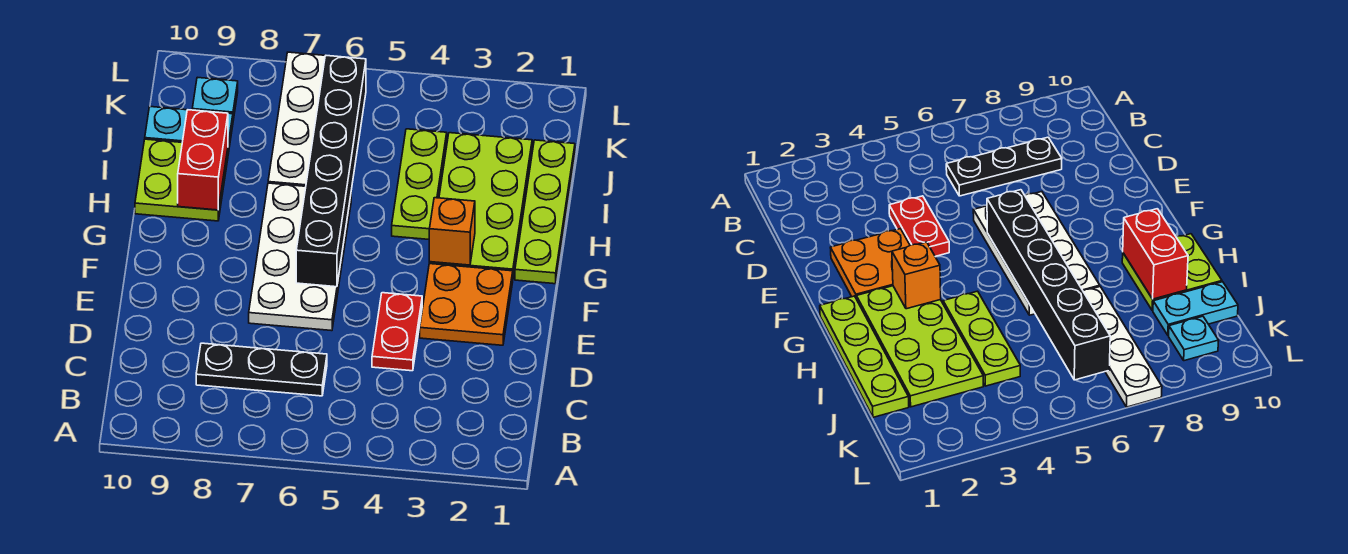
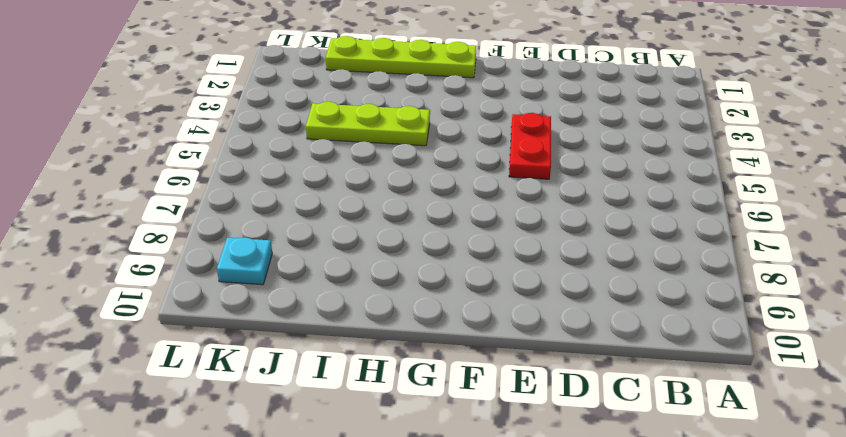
red plate E4:E5 level 1 -> red plate D4:E4 level 1
none -> black plate C6:C8 level 1
none -> orange plate E2:F3 level 1
none -> white plate E6:H7 level 1

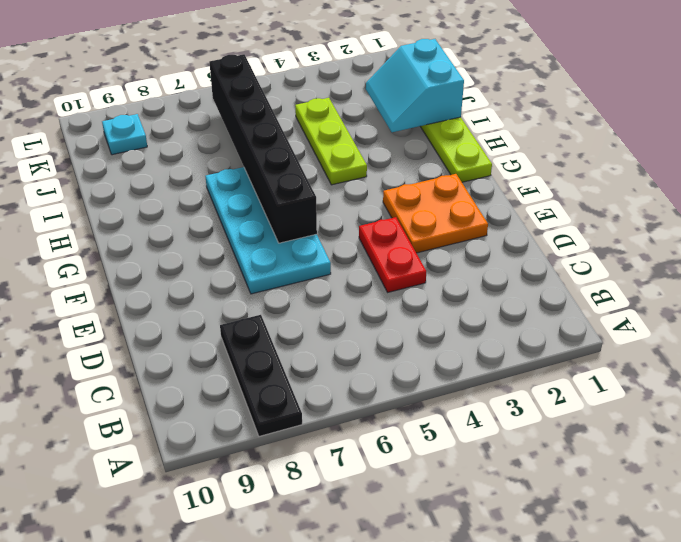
black plate A8:C8 level 1 -> black plate C6:C8 level 1
cyan plate E6:H7 level 1 -> white plate E6:H7 level 1
cyan slope I1:J2 level 2 top 1 -> none
none -> lime plate G2:J3 level 1
none -> lime plate H9:I10 level 1
none -> white plate I7:L7 level 1

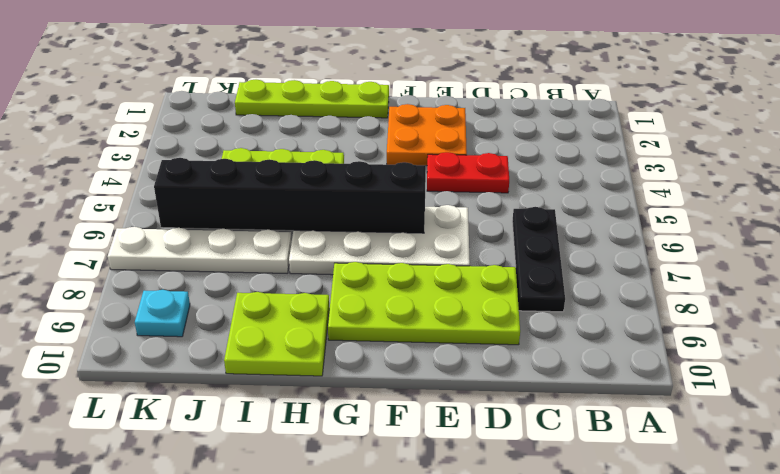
lime plate D8:G9 level 1 -> lime plate G2:J3 level 1
none -> cyan plate J9:J10 level 1
none -> orange brick G3 level 2
none -> red brick H9:I9 level 2

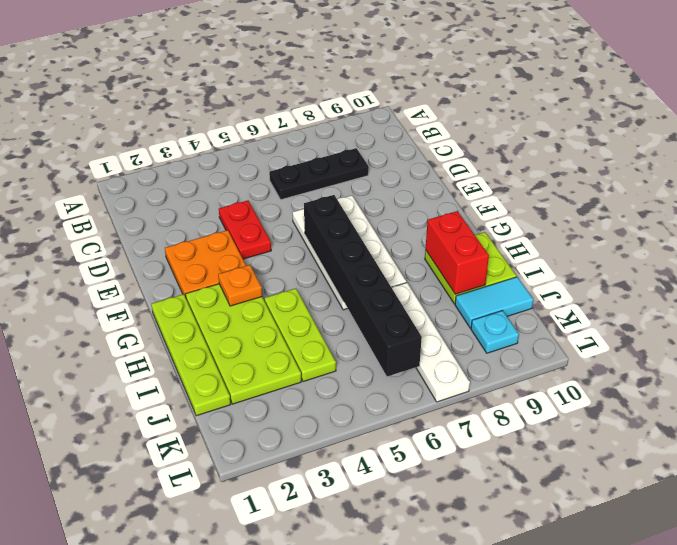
orange plate G3 level 2 -> orange brick G3 level 2
cyan tile J9:J10 level 1 -> cyan plate J9:J10 level 1

